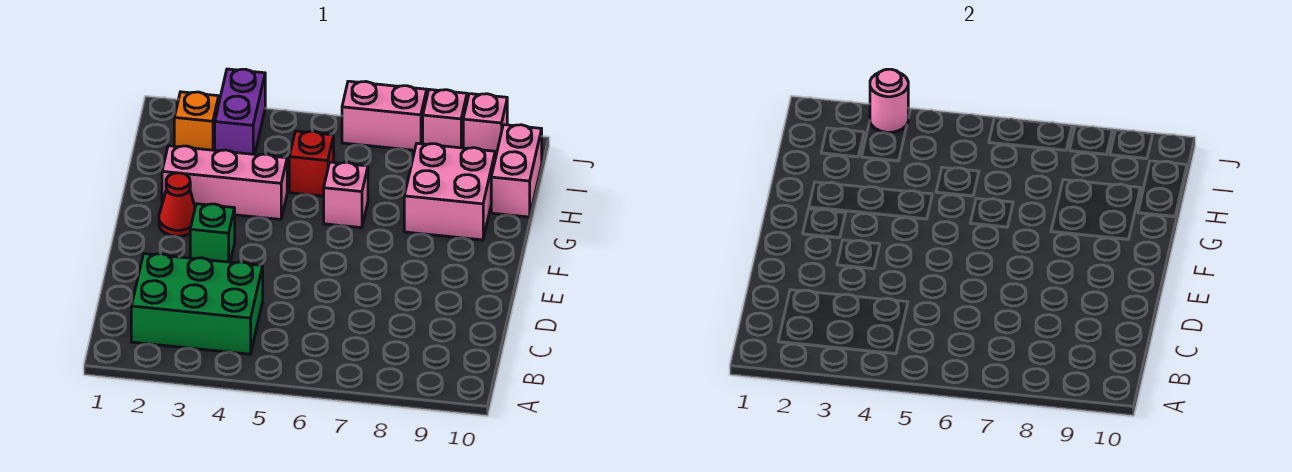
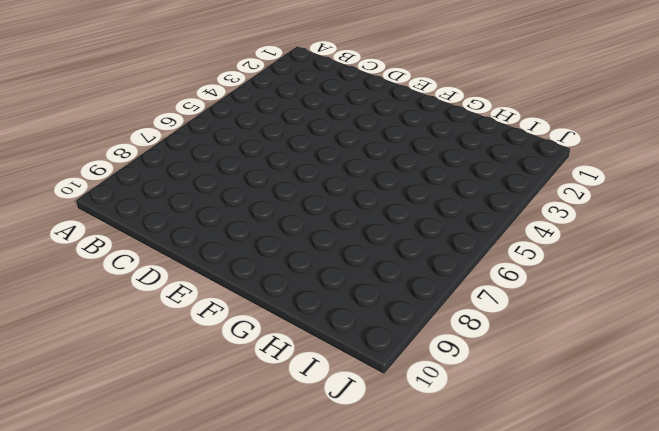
none -> green brick B2:C4 level 1
none -> green brick E3 level 1
none -> red cone F2 level 1

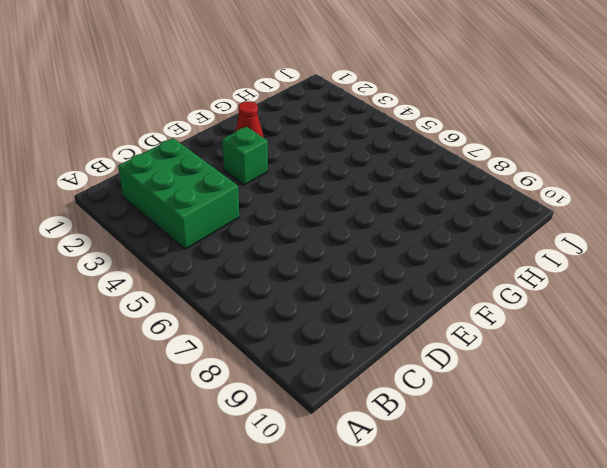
none -> pink brick G2:G4 level 1
none -> pink brick G6 level 1
none -> pink brick G8:H9 level 1

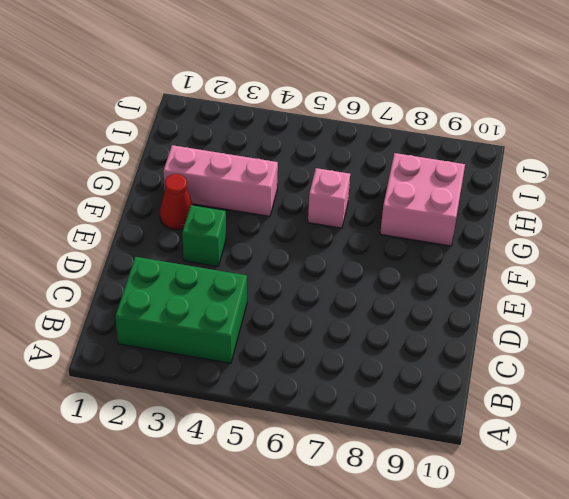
none -> red brick H5 level 1
none -> pink brick H10:I10 level 1
none -> orange brick I2 level 1

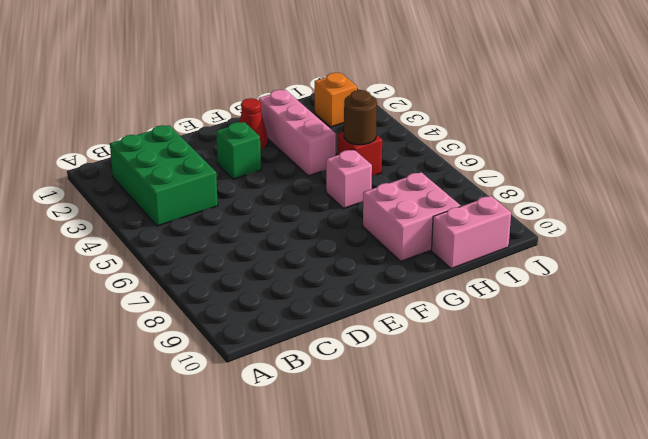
brown round brick H5 level 2 -> none
none -> purple brick I3:J3 level 1
none -> pink brick J6:J7 level 1
none -> pink brick J8 level 1

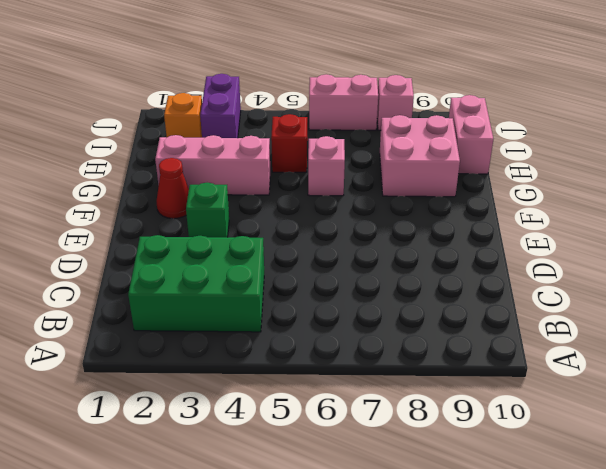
none -> pink brick J9 level 1
none -> pink round brick J3 level 2

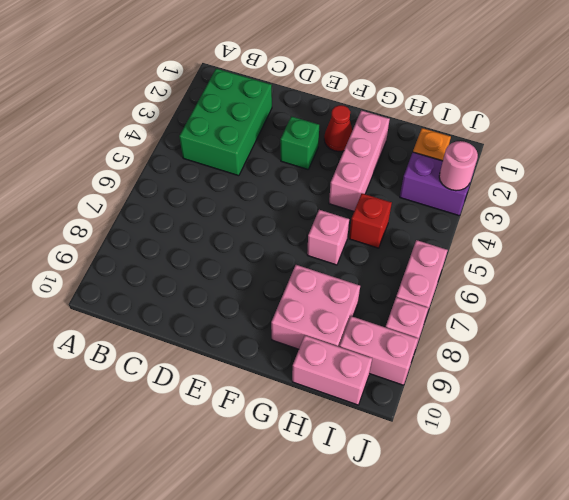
pink brick I9:J9 level 1 -> pink brick J9 level 1

